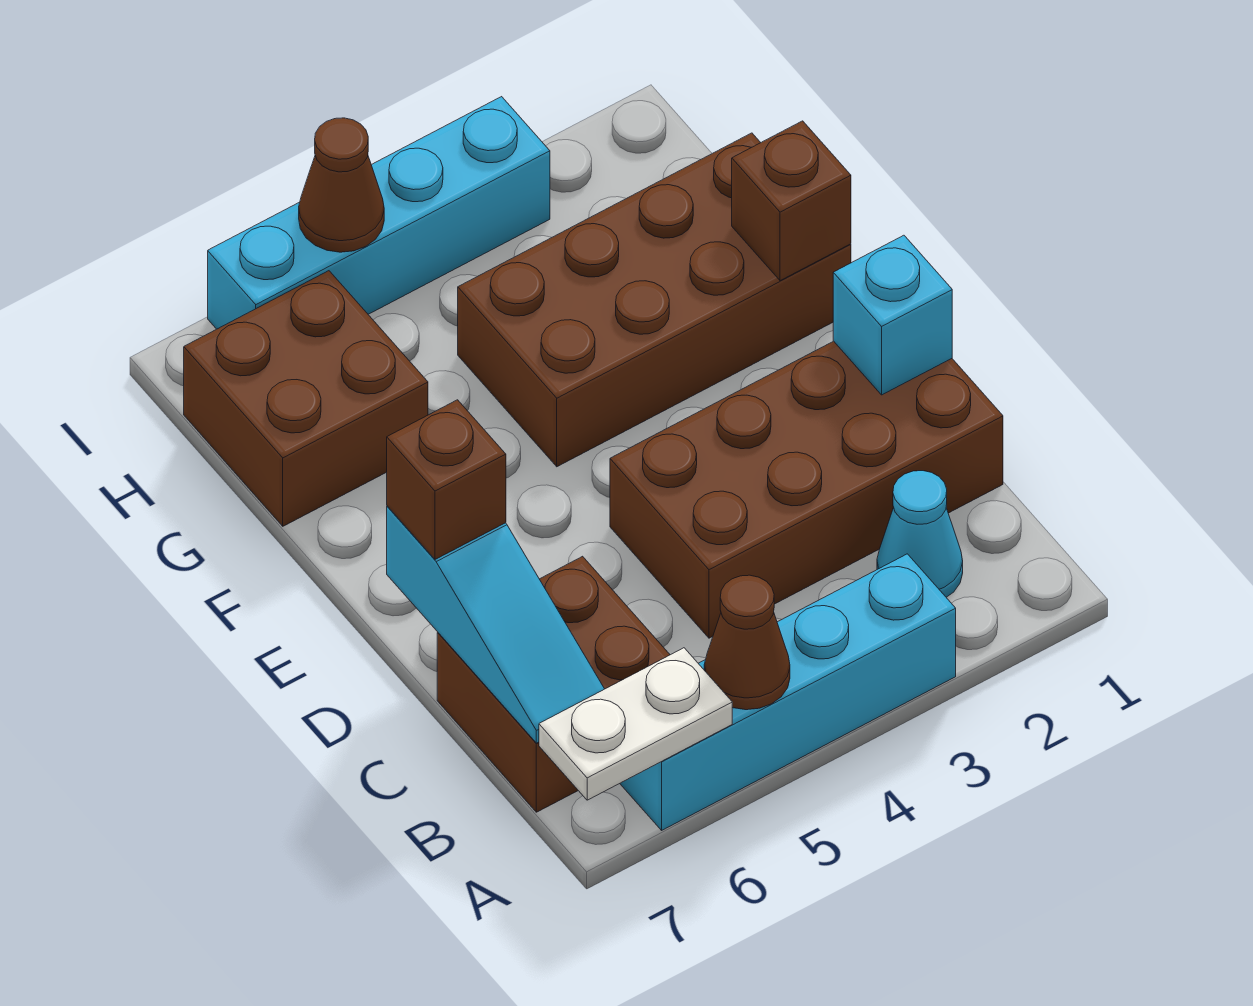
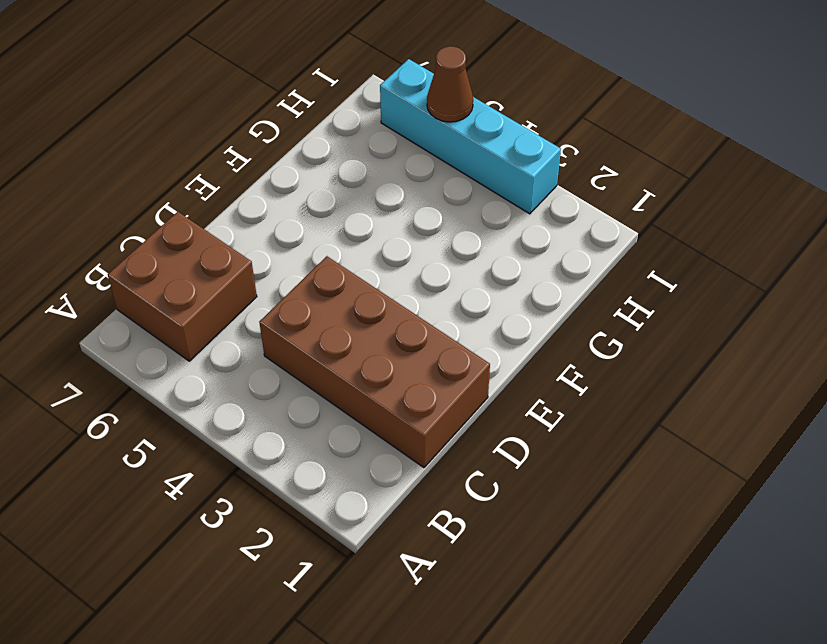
none -> cyan brick A3:A6 level 1
none -> cyan cone B2 level 1
none -> brown brick F1:G4 level 1

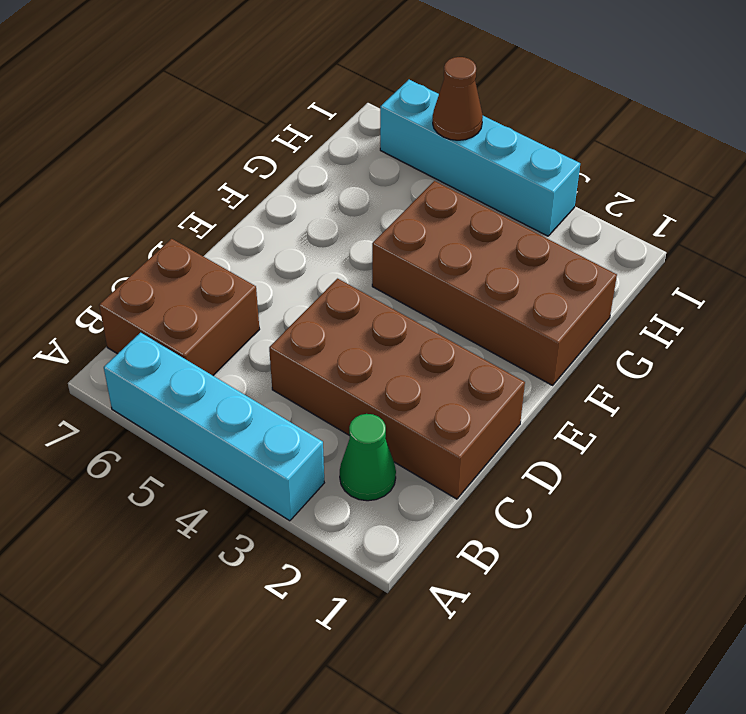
green cone B2 level 1 -> cyan cone B2 level 1
none -> brown brick G6:H7 level 1
none -> brown cone A5 level 2
none -> white plate A6:A7 level 2

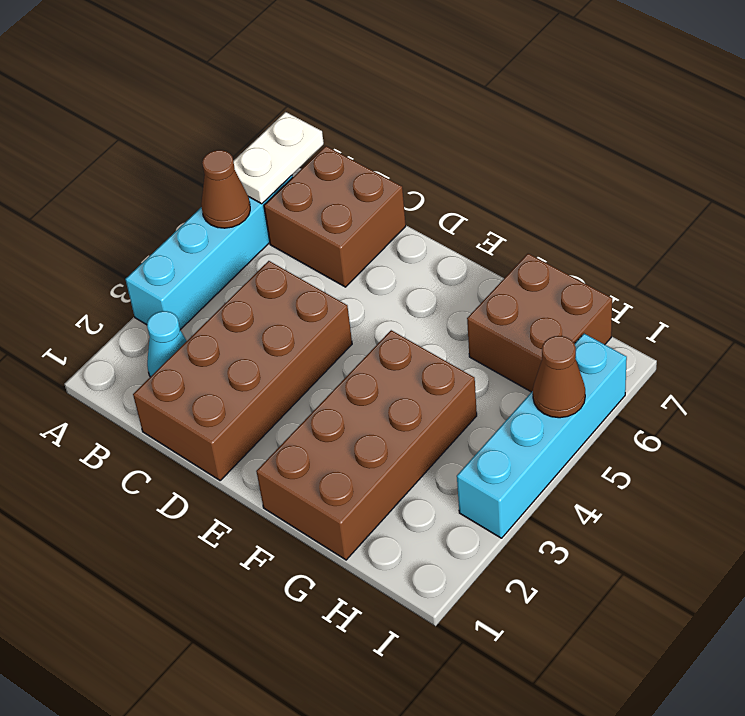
none -> cyan slope B7:D7 level 2 top D
none -> cyan brick D1 level 2
none -> brown brick F1 level 2

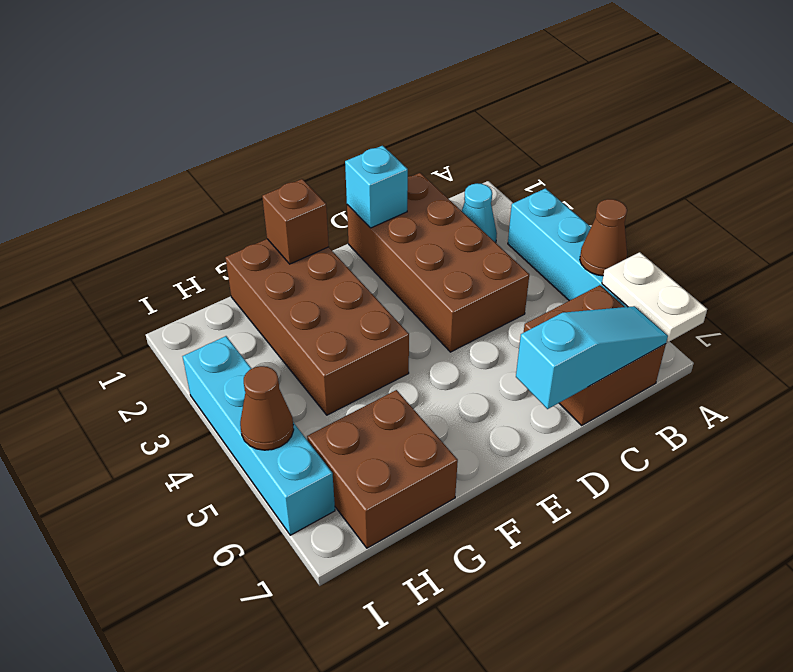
none -> brown brick D7 level 3

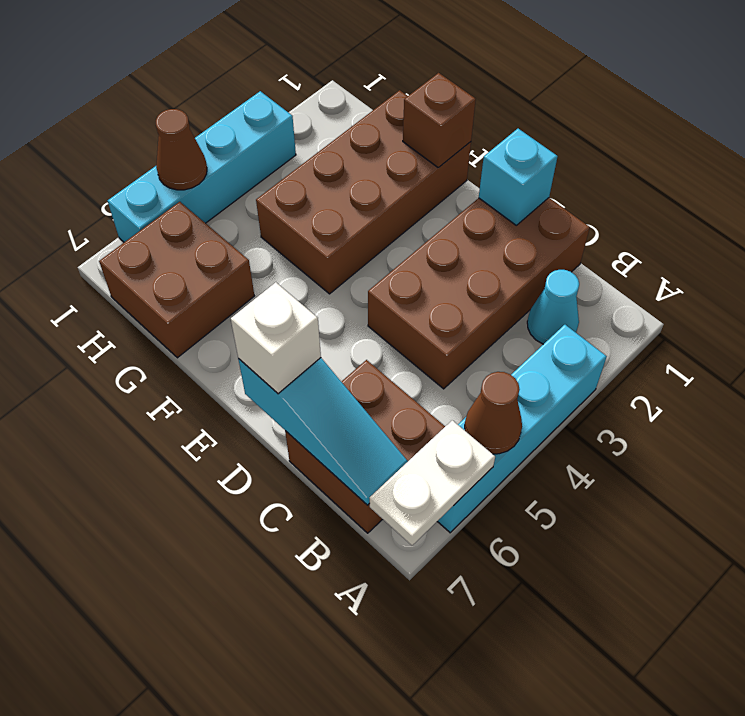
white brick D7 level 3 -> brown brick D7 level 3

